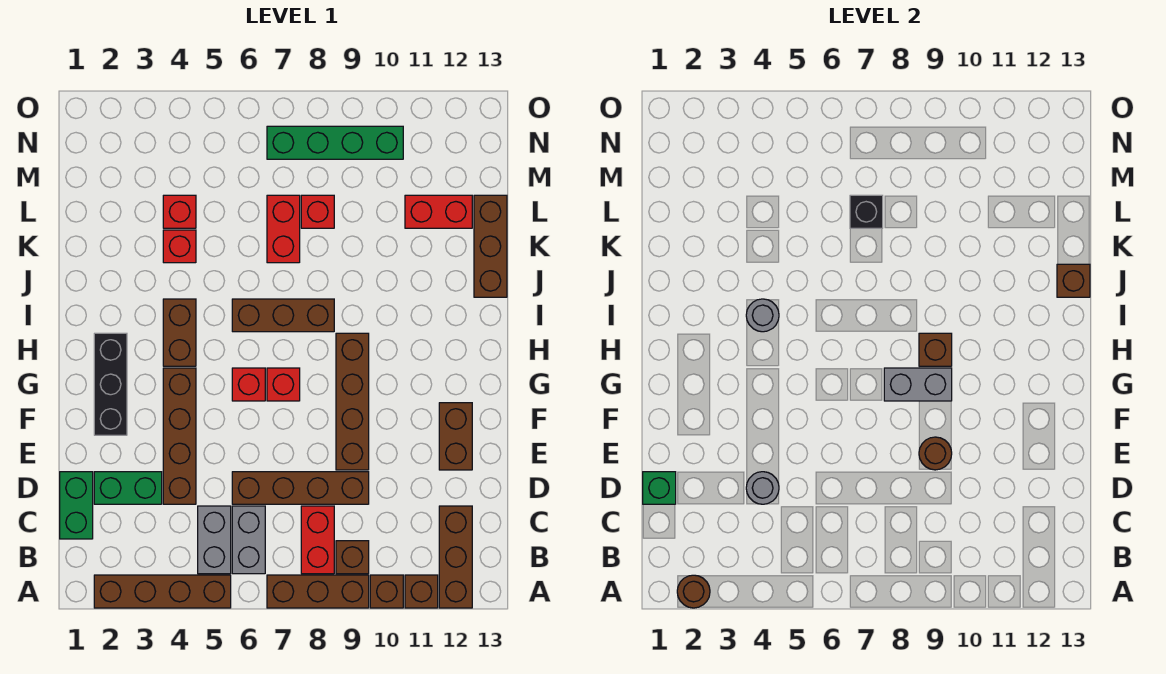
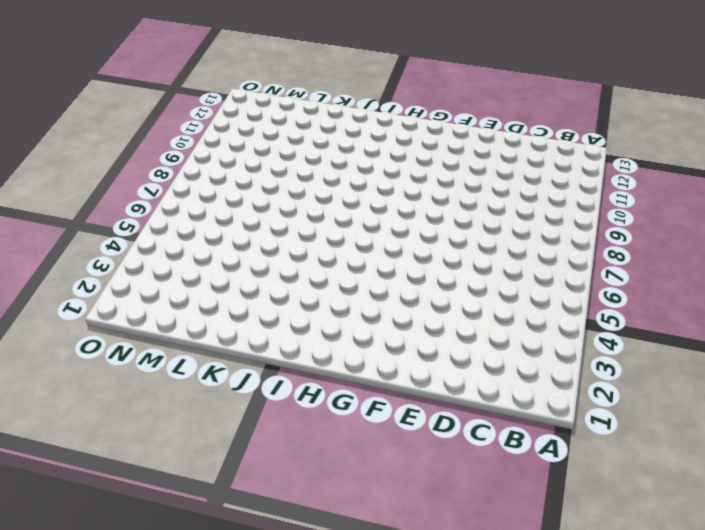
none -> brown brick A2:A5 level 1
none -> brown brick A7:A9 level 1
none -> brown brick A10 level 1
none -> brown brick A11 level 1

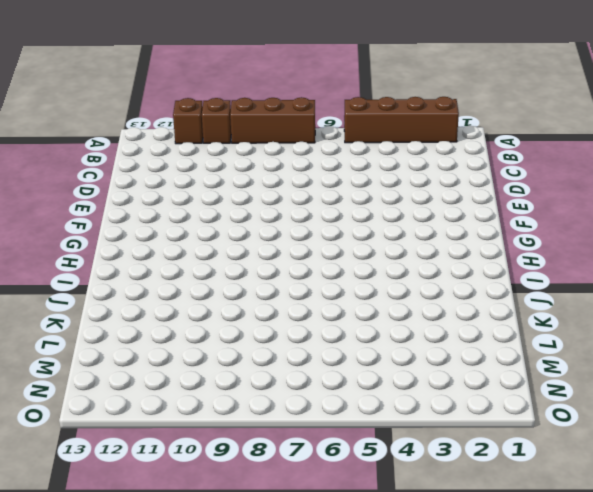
none -> brown brick A12:C12 level 1
none -> grey brick B5:C5 level 1
none -> grey brick B6:C6 level 1
none -> red brick B8:C8 level 1

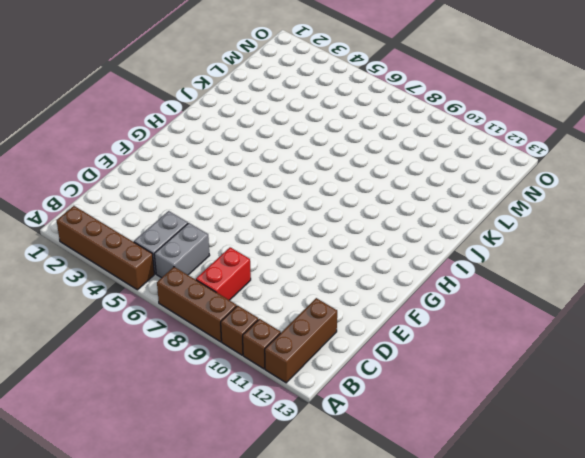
none -> brown brick B9 level 1
none -> green brick C1:D1 level 1
none -> green brick D2:D3 level 1
none -> brown brick D4:G4 level 1

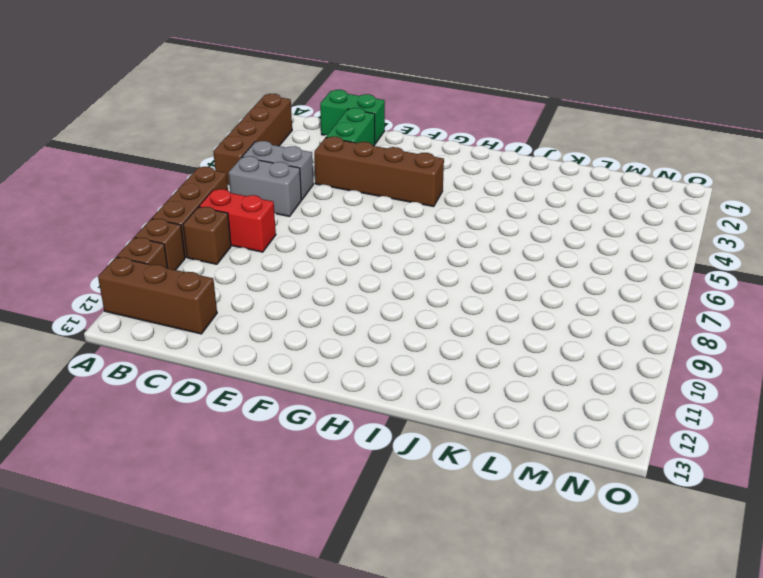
none -> brown brick D6:D9 level 1
none -> brown brick E9:H9 level 1
none -> brown brick E12:F12 level 1
none -> black brick F2:H2 level 1

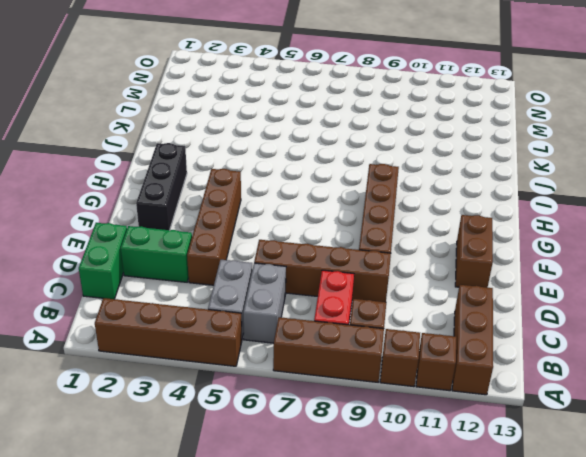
none -> red brick G6 level 1
none -> red brick G7 level 1
none -> brown brick H4:I4 level 1
none -> brown brick I6:I8 level 1

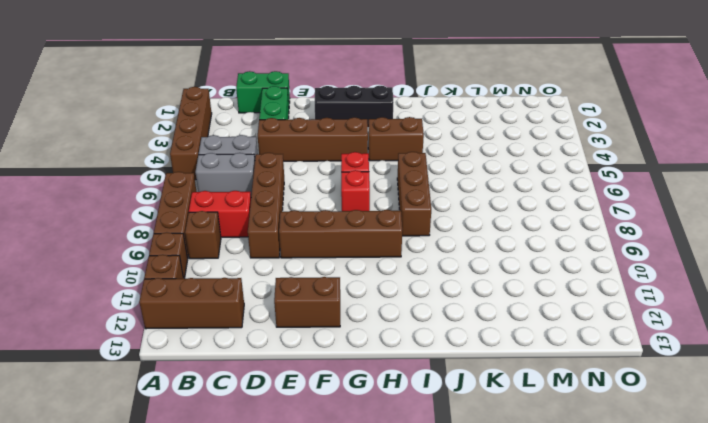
none -> brown brick J13:L13 level 1
none -> red brick K4 level 1
none -> red brick K7:L7 level 1
none -> red brick L4 level 1

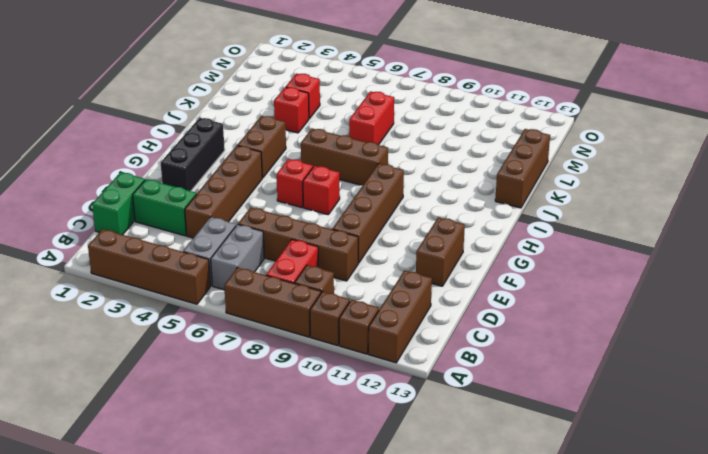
none -> red brick L8 level 1
none -> red brick L11:L12 level 1
none -> green brick N7:N10 level 1
none -> brown round brick A2 level 2

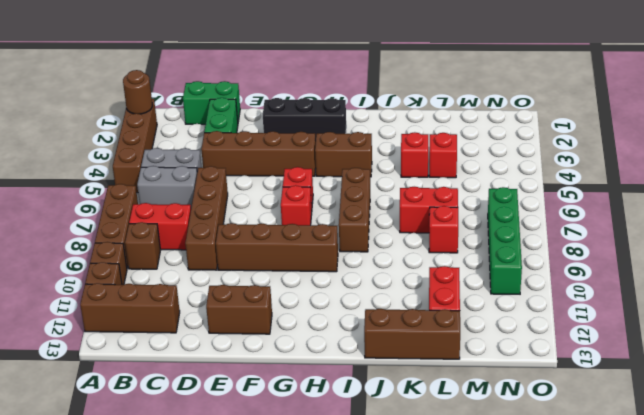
none -> green brick D1 level 2
none -> grey round brick D4 level 2
none -> brown round brick E9 level 2
none -> grey brick G8:G9 level 2

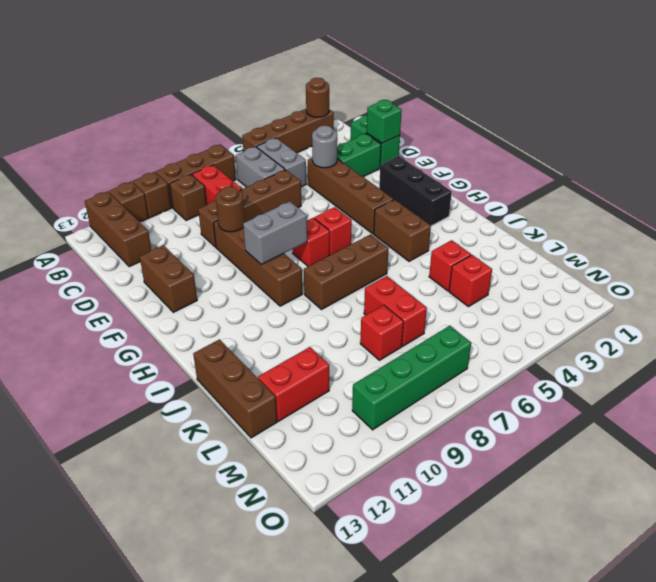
none -> brown brick H9 level 2
none -> grey round brick I4 level 2
none -> brown brick J13 level 2
none -> black brick L7 level 2

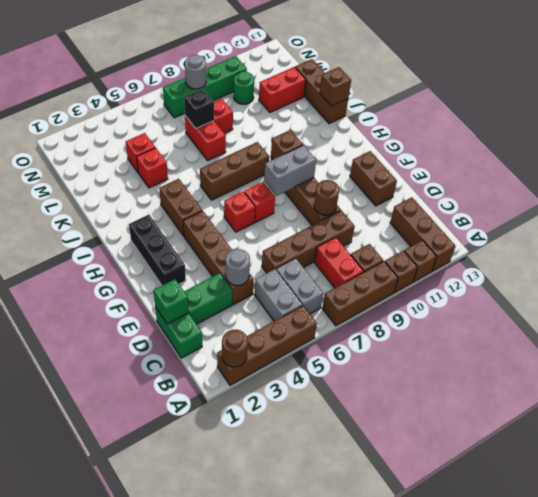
green round brick M10 level 1 -> none
grey round brick N8 level 2 -> grey round brick I4 level 2

